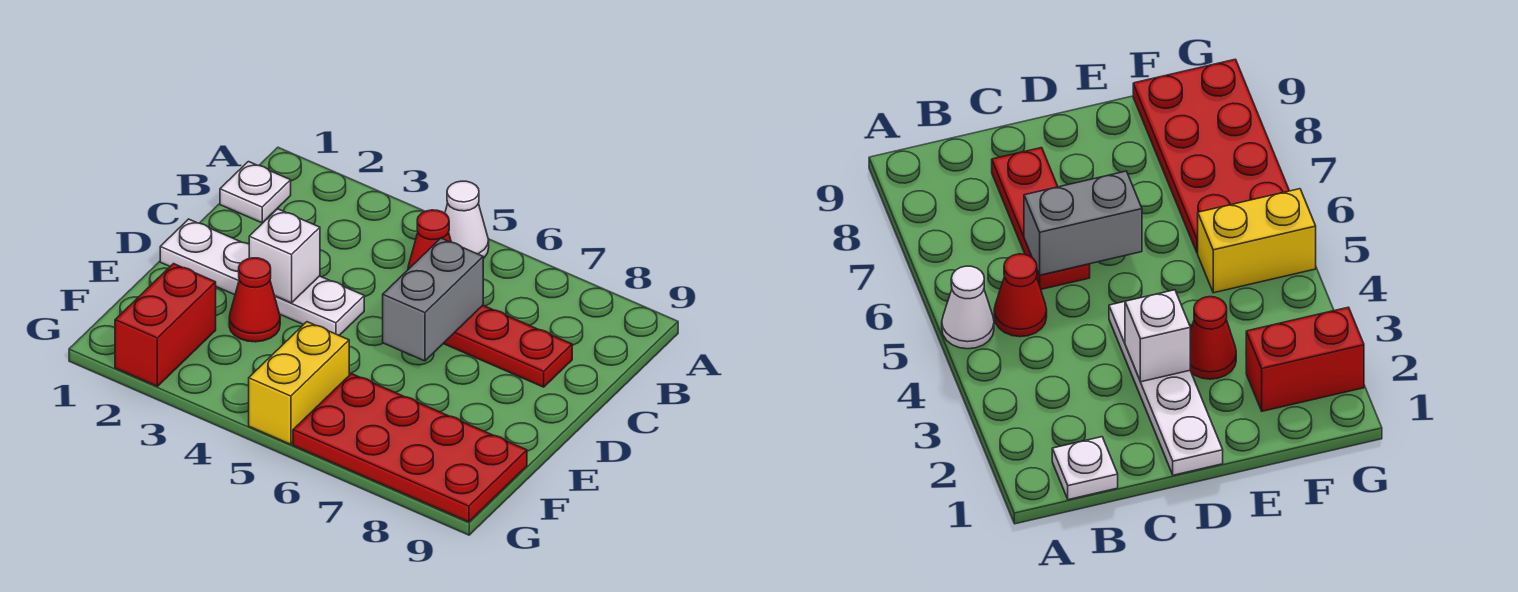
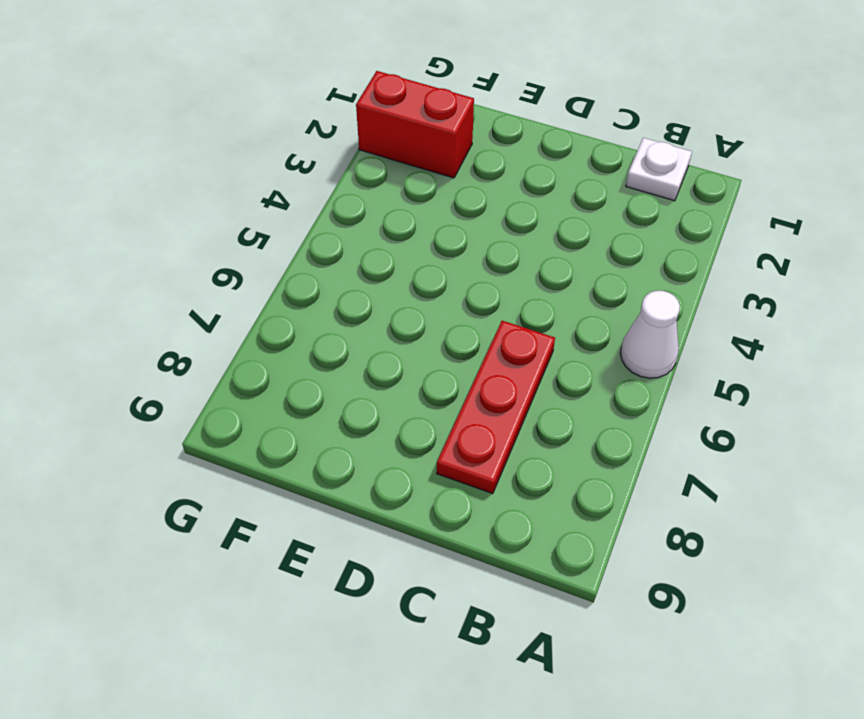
none -> red cone B5 level 1
none -> white plate D1:D4 level 1

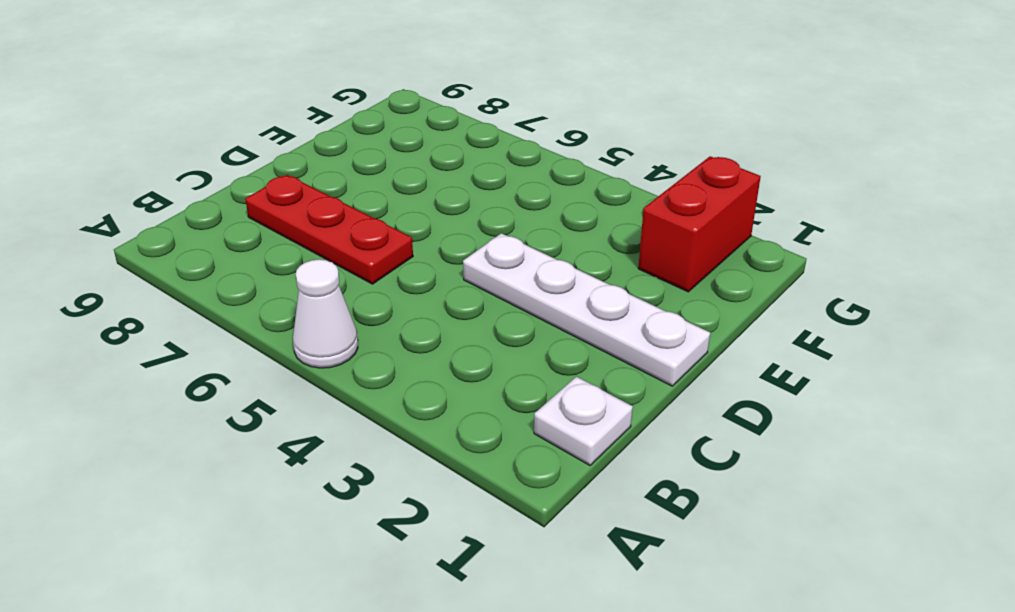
none -> red cone B5 level 1
none -> red cone E3 level 1

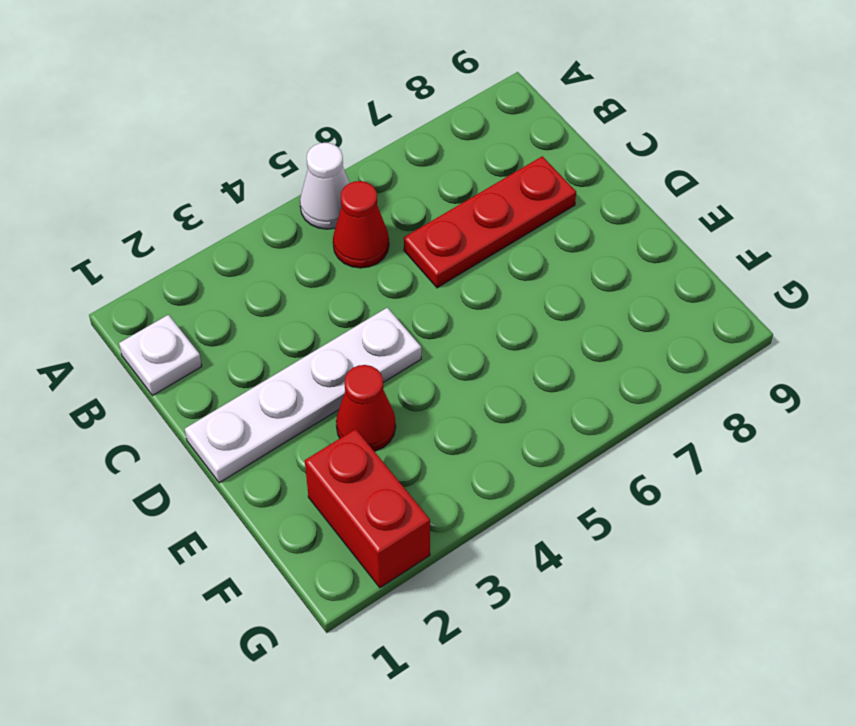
none -> yellow brick F5:G5 level 1
none -> red plate F6:G9 level 1

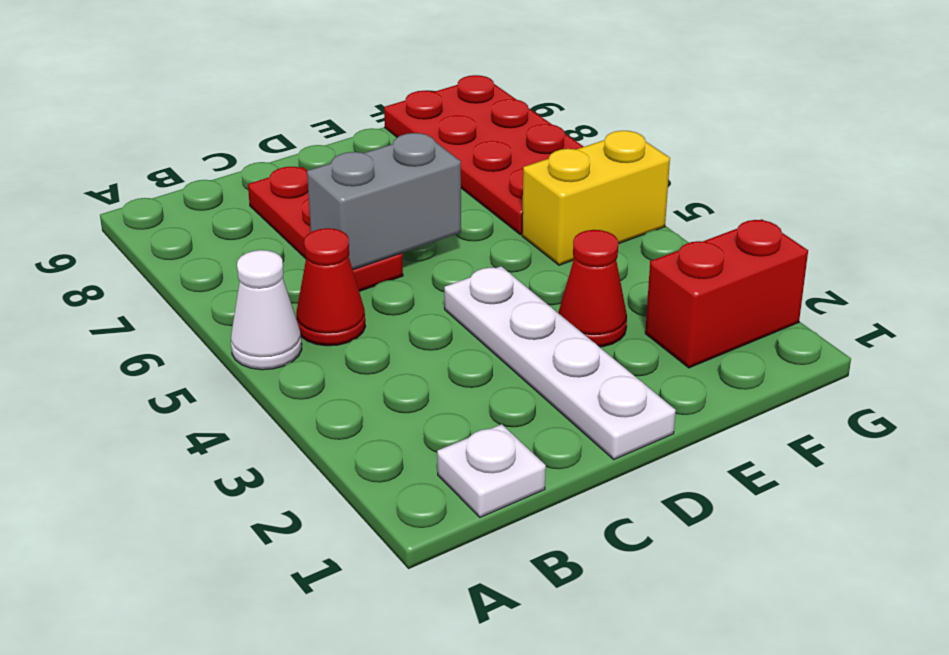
none -> white brick D3 level 2

